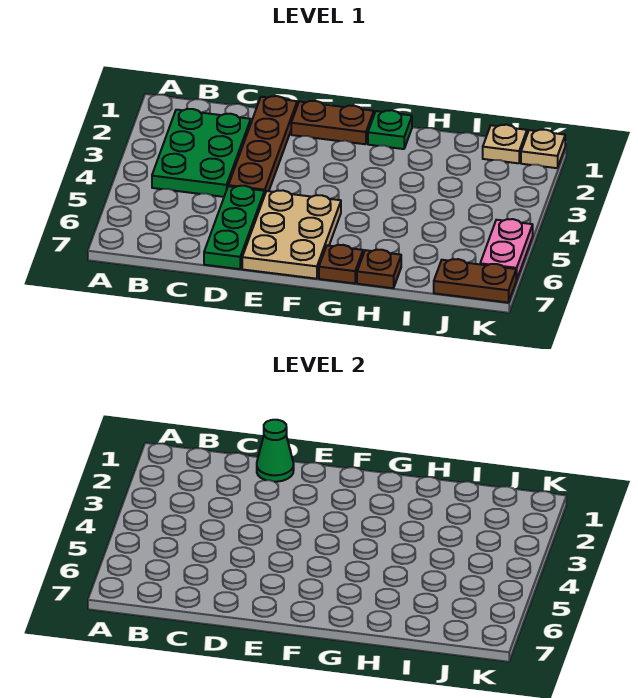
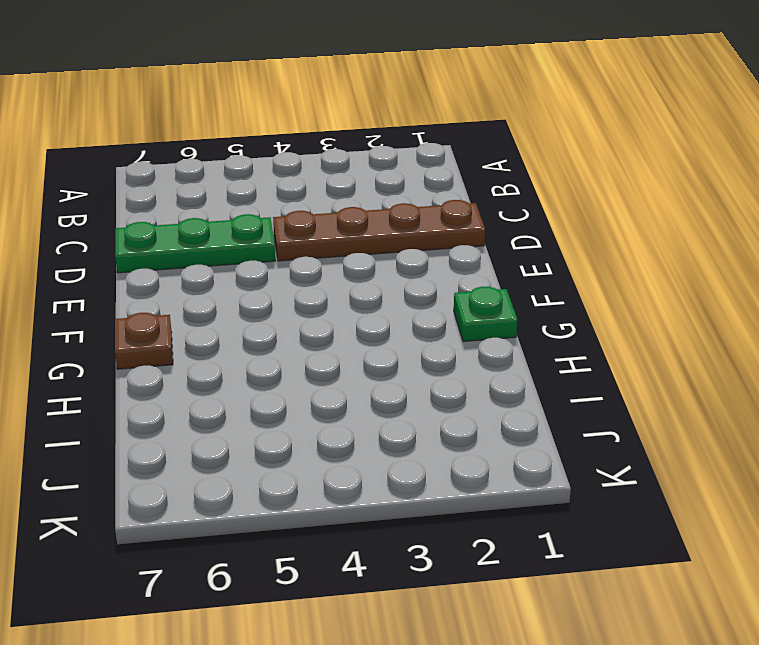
none -> green plate B2:C4 level 1
none -> brown plate E1:F1 level 1
none -> tan plate E5:F7 level 1

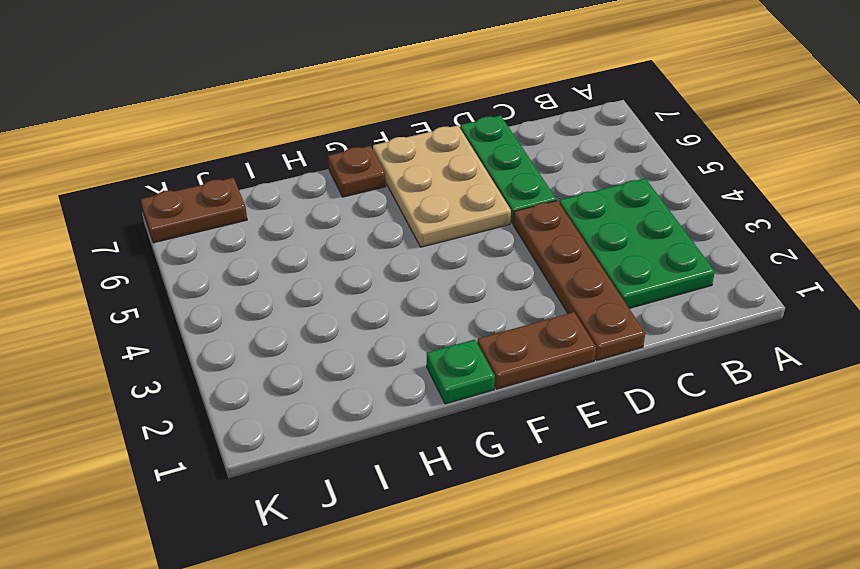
none -> brown plate H7 level 1
none -> tan plate J1 level 1
none -> tan plate K1 level 1

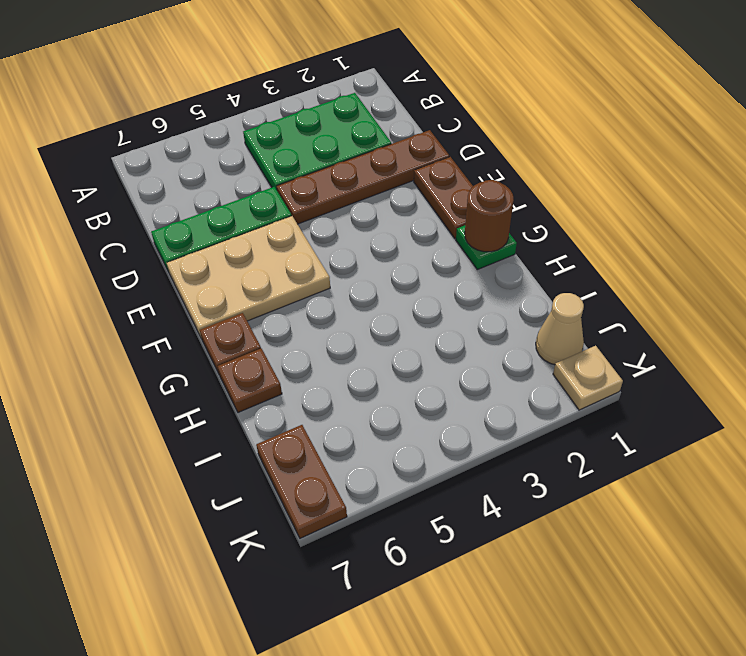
brown round brick G1 level 2 -> none
tan cone J1 level 1 -> tan plate J1 level 1
none -> pink plate K5:K6 level 1
none -> green cone D1 level 2

